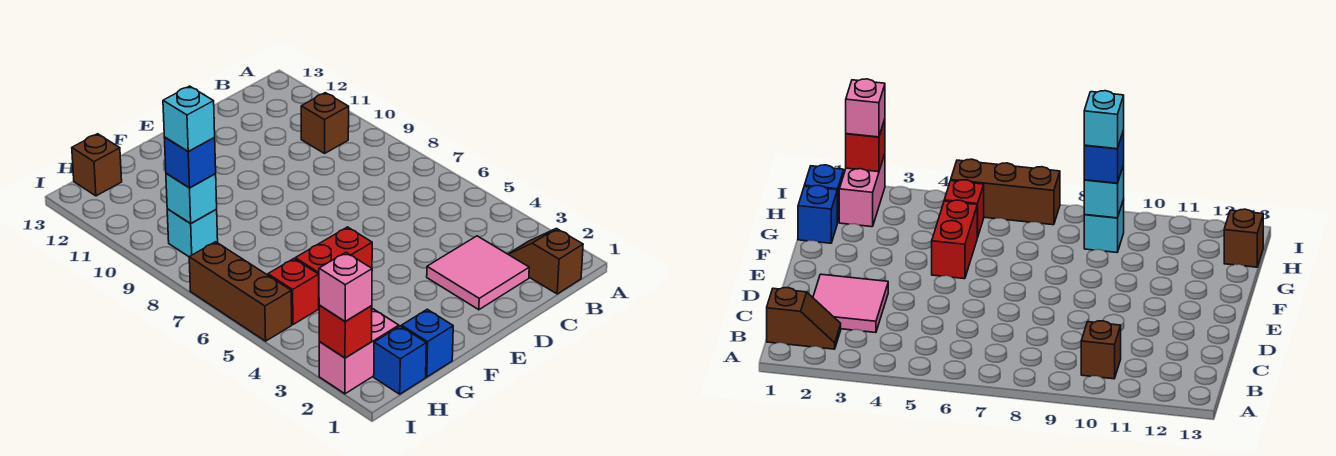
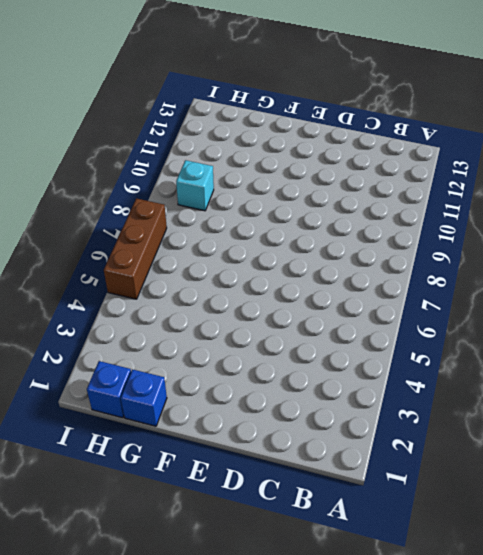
none -> brown slope B1:B2 level 1 top 1
none -> brown brick B10 level 1
none -> pink tile C2:D3 level 1

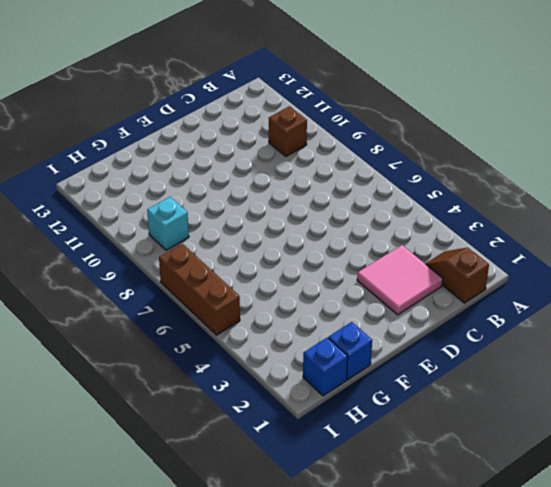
none -> red brick F5:G5 level 1
none -> pink brick H2:I2 level 1
none -> red brick H5 level 1

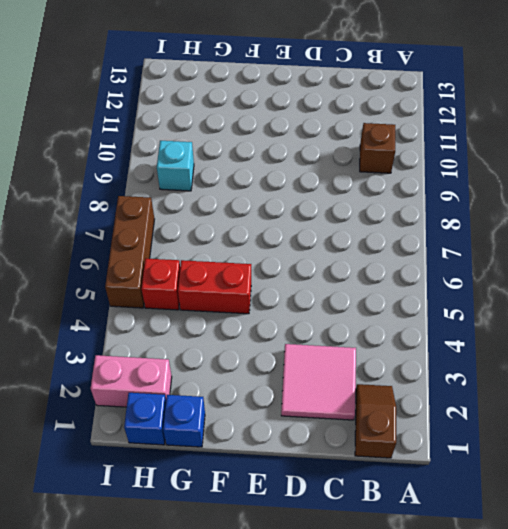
none -> brown brick H13 level 1
none -> cyan brick H9 level 2
none -> red brick I2 level 2

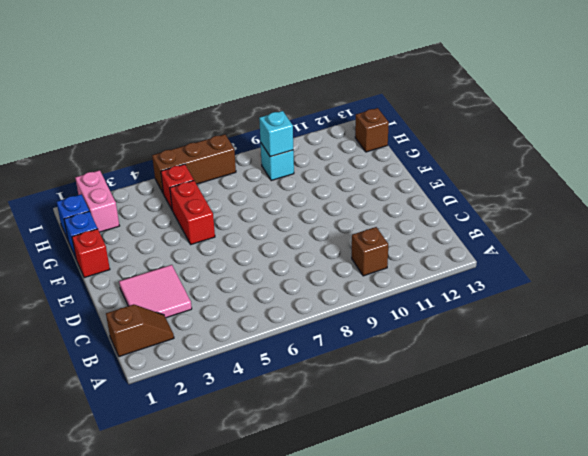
red brick F1 level 1 -> red brick I2 level 2
none -> blue brick H9 level 3
none -> pink brick I2 level 3
none -> cyan brick H9 level 4

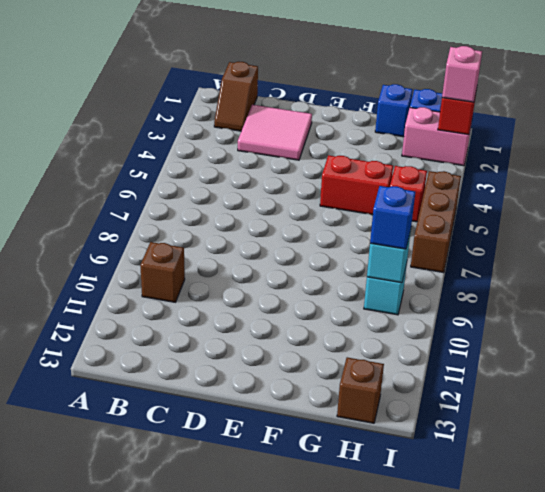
none -> cyan brick H9 level 4

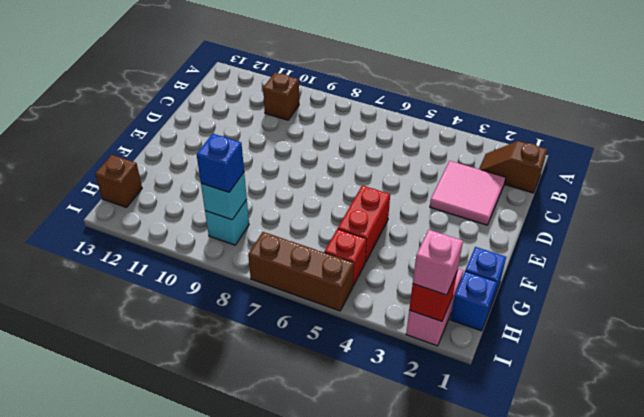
none -> cyan brick H9 level 4

